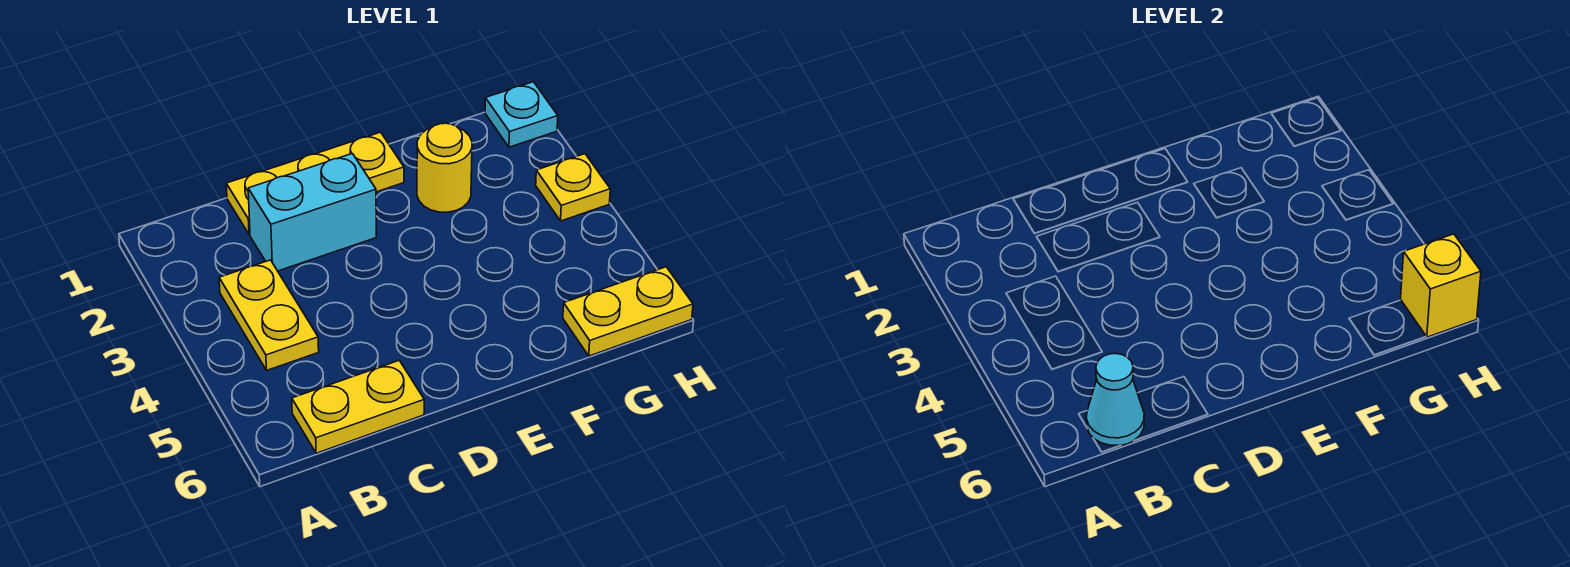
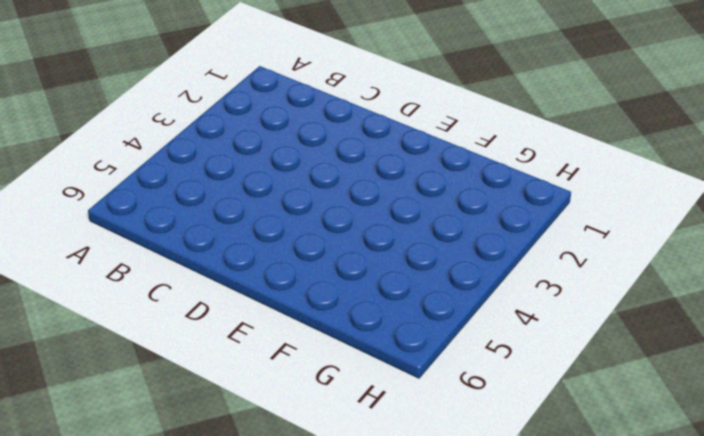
none -> yellow plate B3:B4 level 1
none -> yellow plate B6:C6 level 1

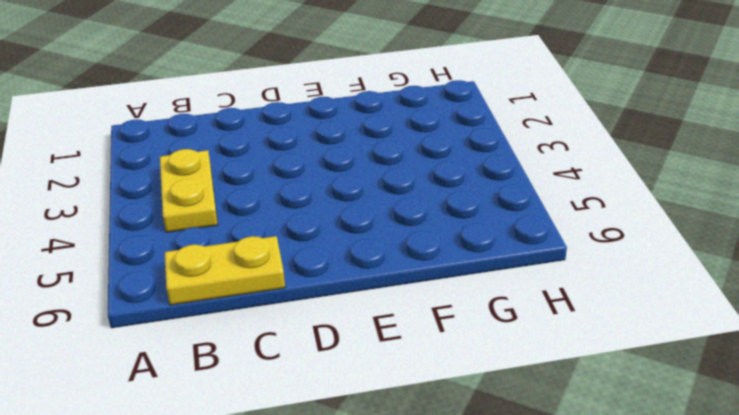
none -> yellow plate C1:E1 level 1
none -> cyan brick C2:D2 level 1

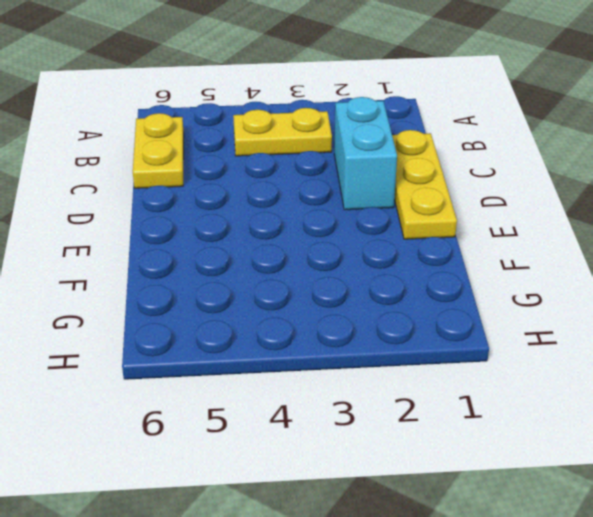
none -> yellow round brick F2 level 1
none -> yellow plate G6:H6 level 1

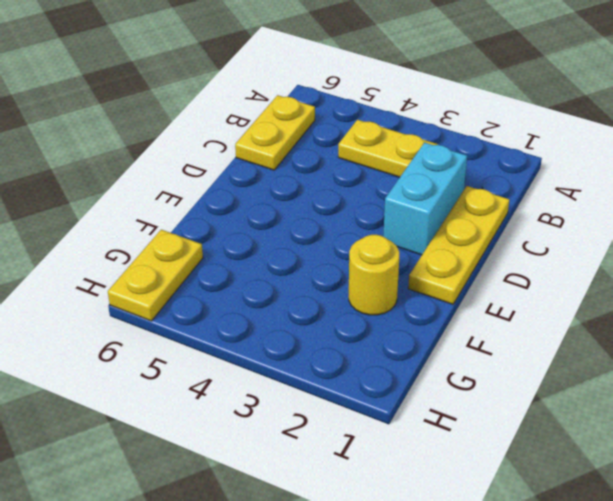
none -> cyan plate H1 level 1
none -> yellow plate H3 level 1

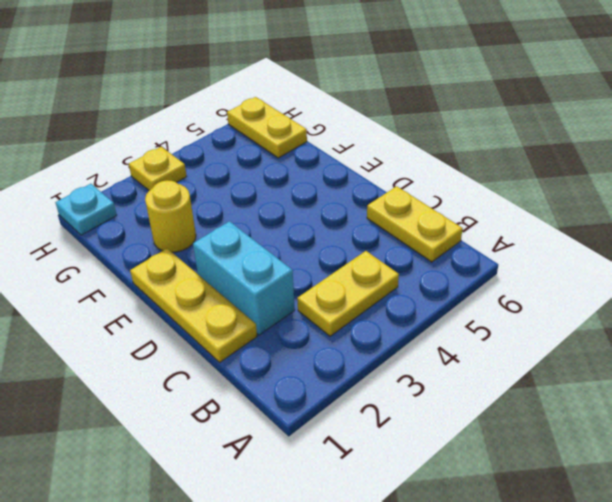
none -> cyan cone B6 level 2
none -> yellow brick H6 level 2

